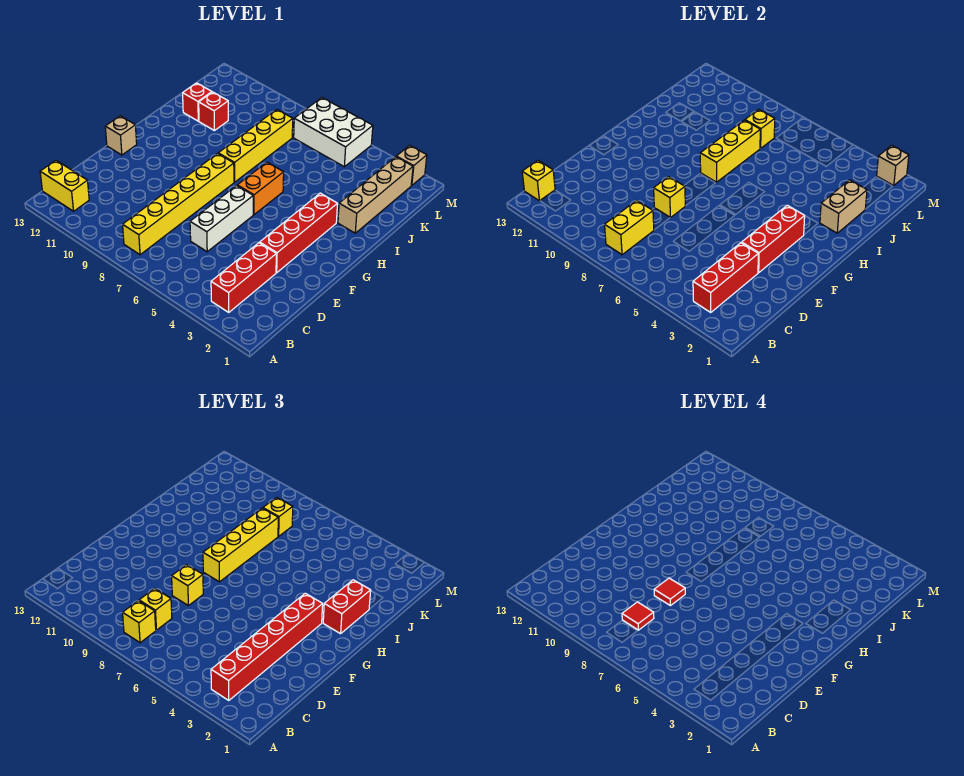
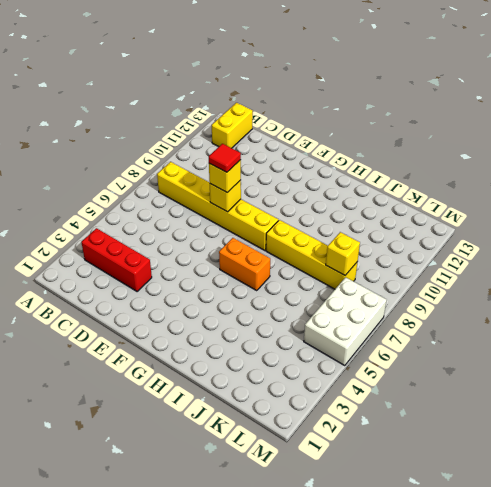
none -> white brick D6:F6 level 1
none -> red brick E3:H3 level 1
none -> tan brick F13 level 1
none -> tan brick I2:L2 level 1

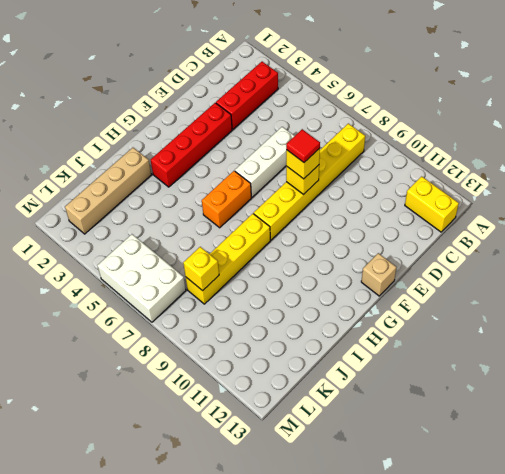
none -> red brick J11 level 1
none -> red brick J12 level 1
none -> tan brick M2 level 1
none -> red brick B3:D3 level 2

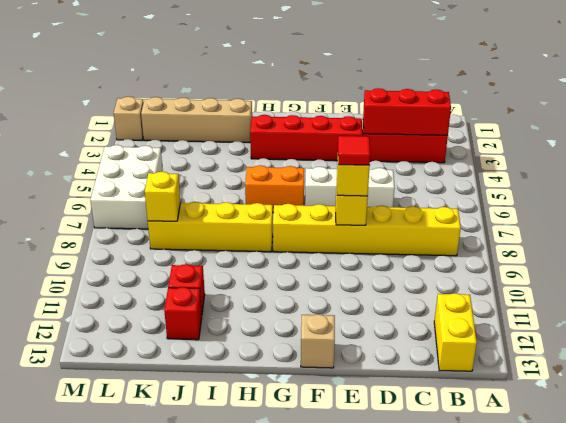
none -> yellow brick B8:C8 level 2
none -> yellow brick B13 level 2
none -> red brick E3:G3 level 2
none -> yellow brick H8:J8 level 2

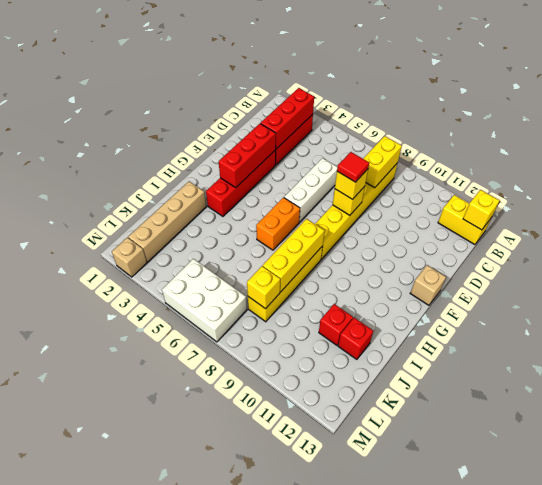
none -> tan brick I2:J2 level 2
none -> tan brick M2 level 2
none -> red brick B3:G3 level 3
none -> yellow brick B8 level 3

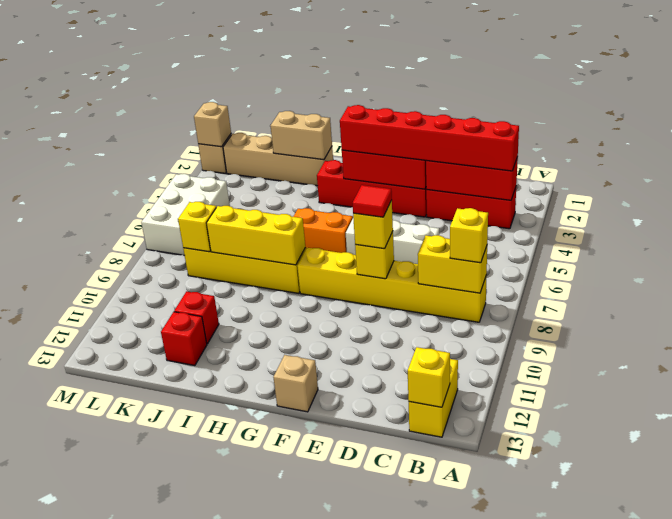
none -> yellow brick C8 level 3
none -> yellow brick G8:J8 level 3
none -> red brick H2:I2 level 3
none -> yellow brick K8 level 3

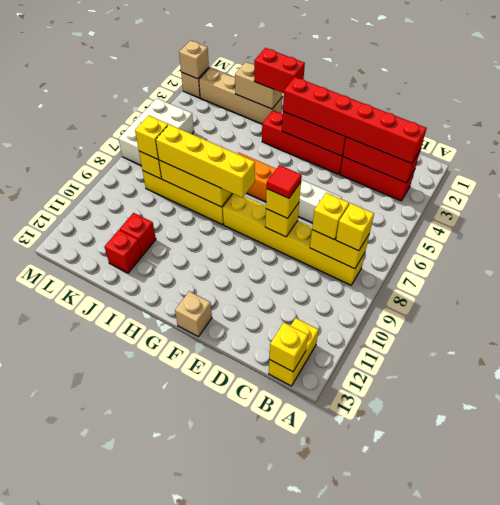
none -> red tile C8 level 4

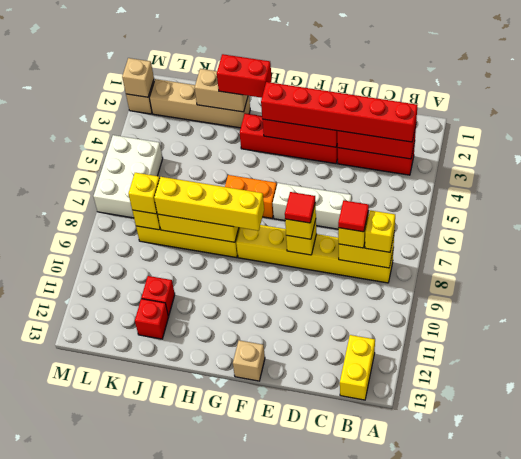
none -> yellow brick B13 level 2

